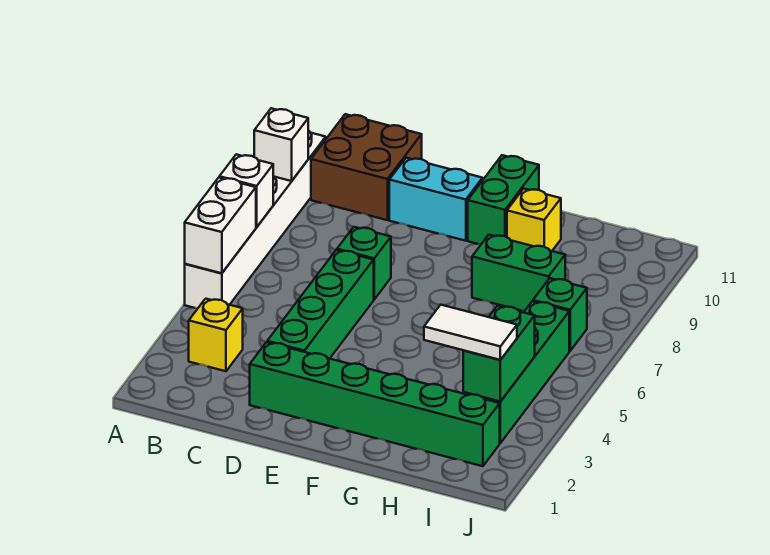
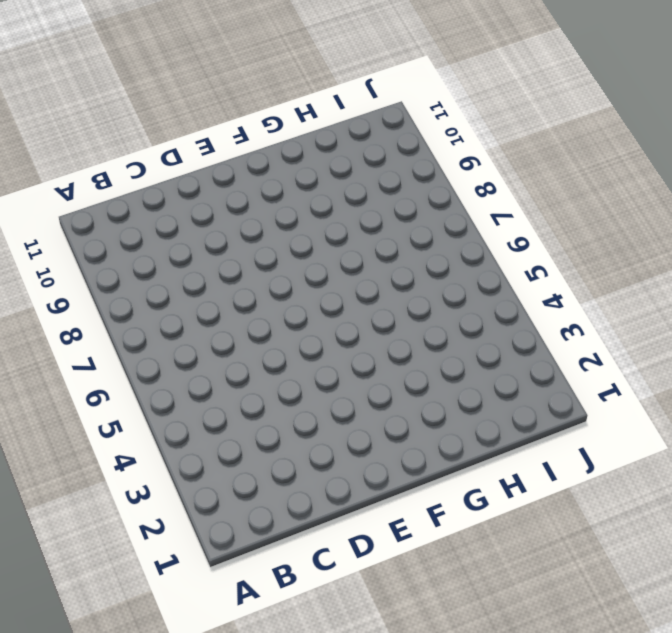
none -> white brick A5:A10 level 1
none -> yellow brick B3 level 1
none -> brown brick B10:C11 level 1

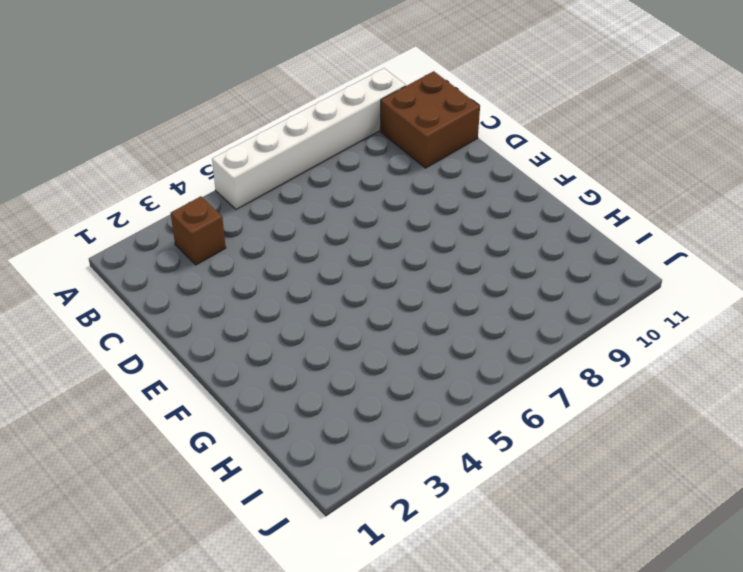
brown brick B3 level 1 -> yellow brick B3 level 1
none -> green brick D2:I2 level 1
none -> green brick D3:D6 level 1
none -> green brick D7 level 1

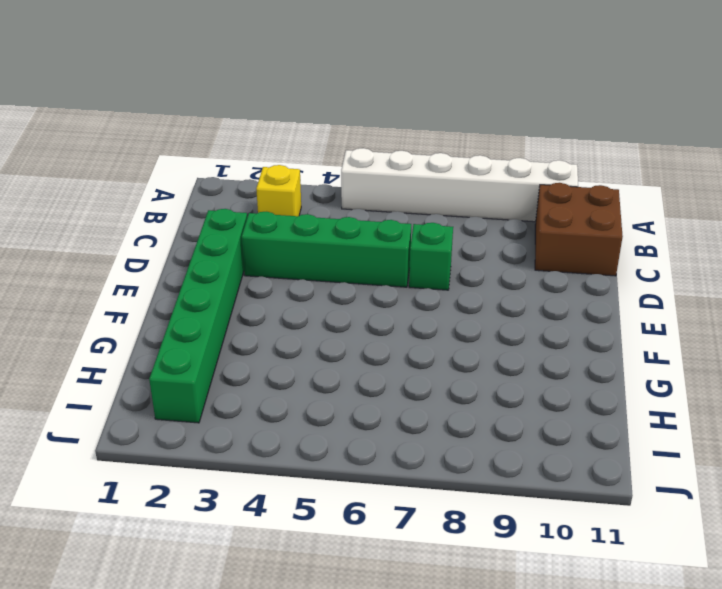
none -> cyan brick D10:E10 level 1
none -> green brick F10:F11 level 1
none -> green brick G8:H8 level 1

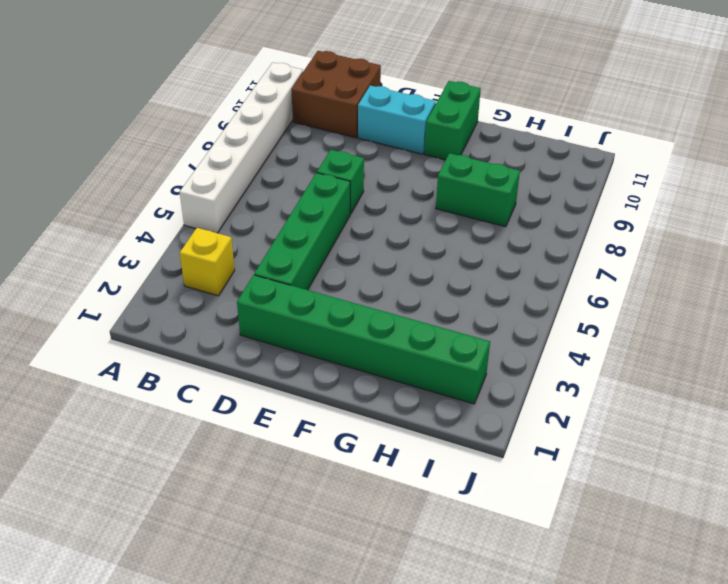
none -> yellow brick G10 level 1
none -> green brick I3:I6 level 1
none -> green brick I7 level 1

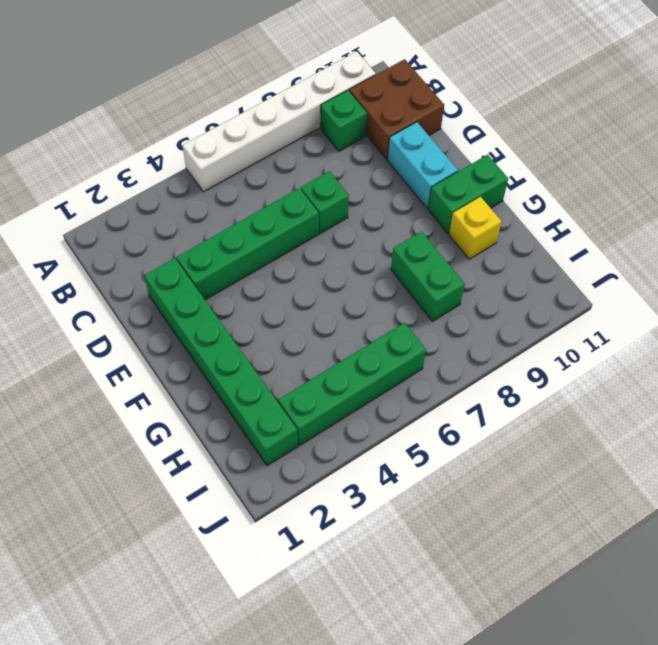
green brick B9 level 1 -> green brick I7 level 1
none -> yellow brick B3 level 1
none -> white brick A5:A6 level 2
none -> white brick A7 level 2

